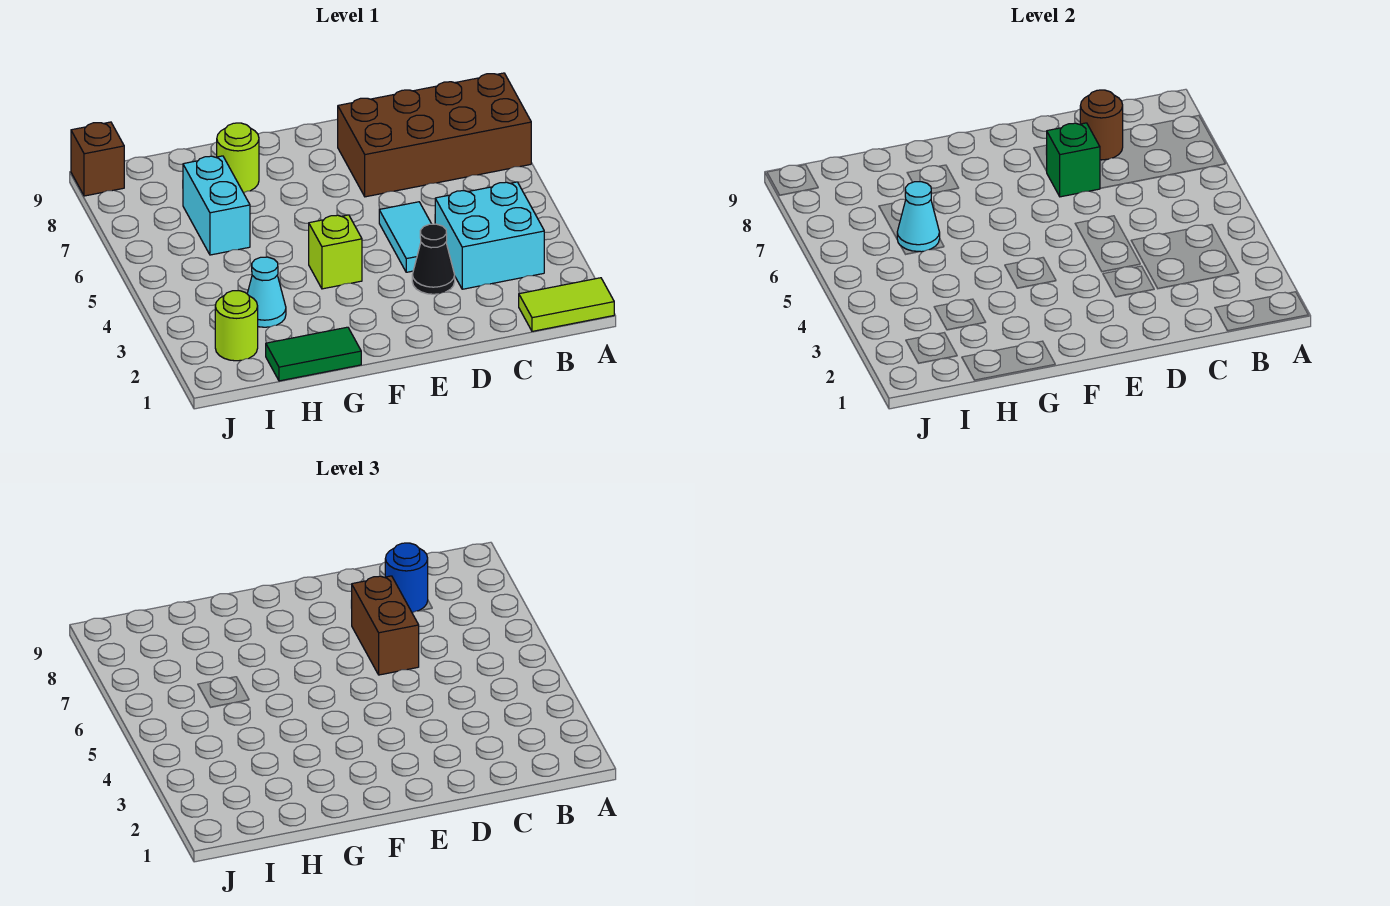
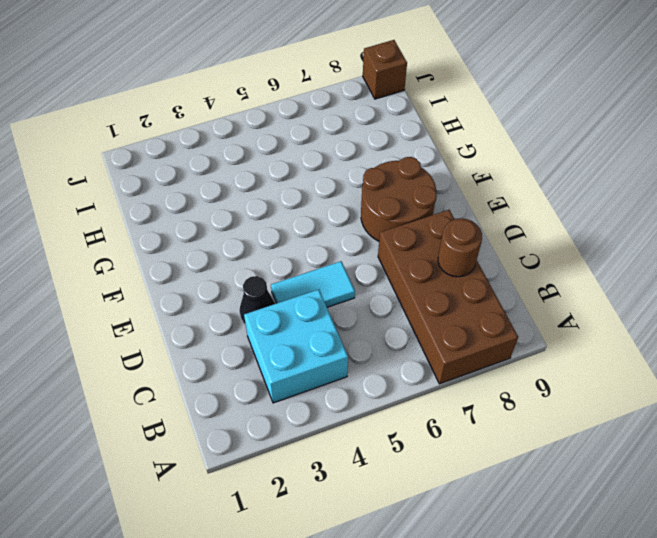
brown round brick E7:F8 level 1 -> none
none -> lime tile A1:B1 level 1
none -> lime brick F4 level 1
none -> green tile G1:H1 level 1

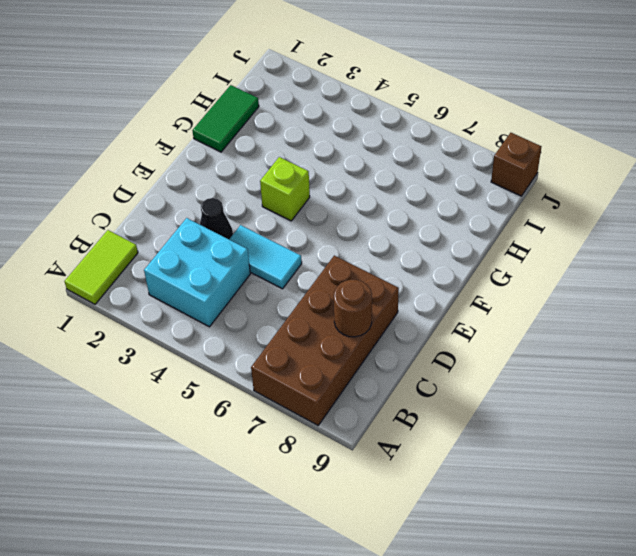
none -> lime round brick G8 level 1
none -> cyan cone H3 level 1
none -> cyan brick H6:H7 level 1

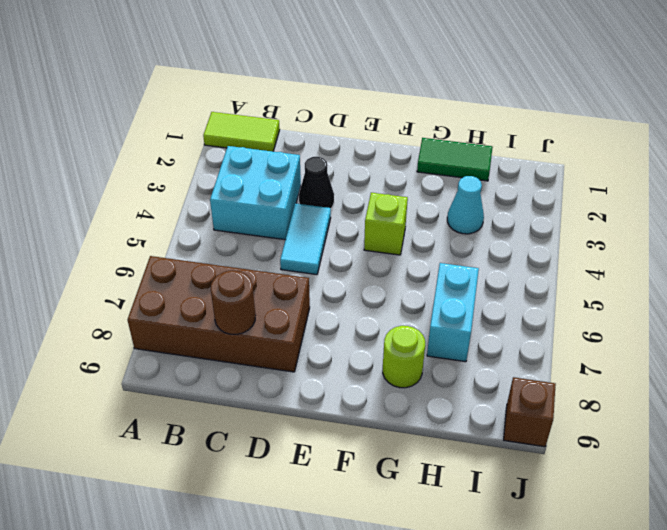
none -> lime round brick I2 level 1
none -> green brick D7 level 2
none -> cyan cone H6 level 2

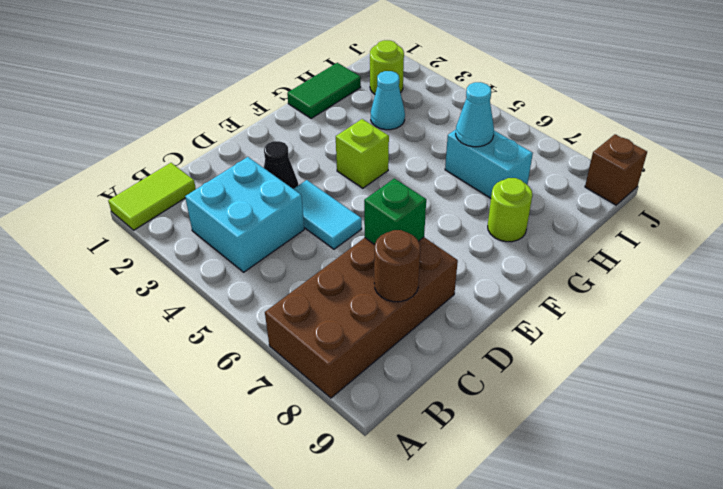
none -> blue round brick C8 level 3
none -> brown brick D6:D7 level 3

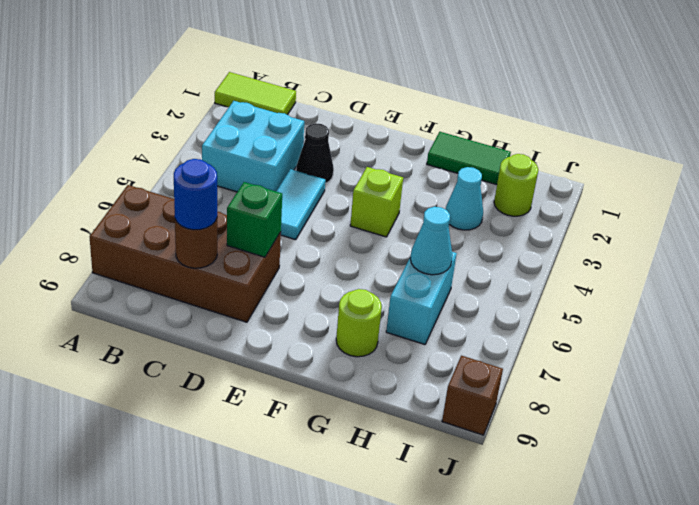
none -> brown brick D6:D7 level 3

